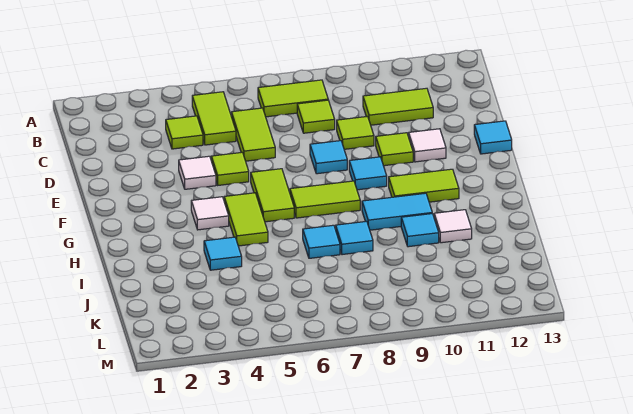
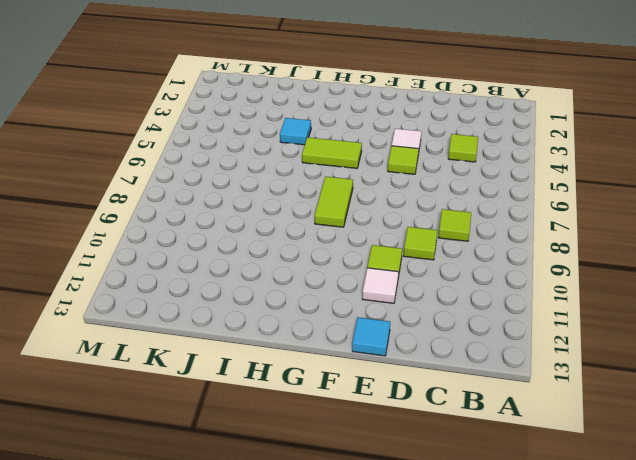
none -> lime tile B5:C5 level 1
none -> lime tile B7:B8 level 1
none -> lime tile C6:D6 level 1

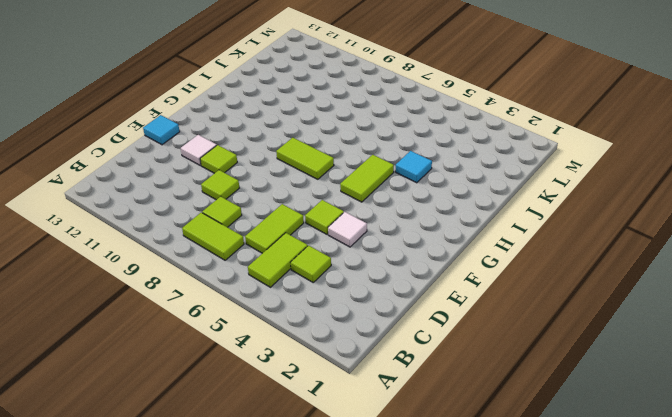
none -> lime tile C10:C11 level 1
none -> cyan tile E8 level 1
none -> lime tile F6:G6 level 1

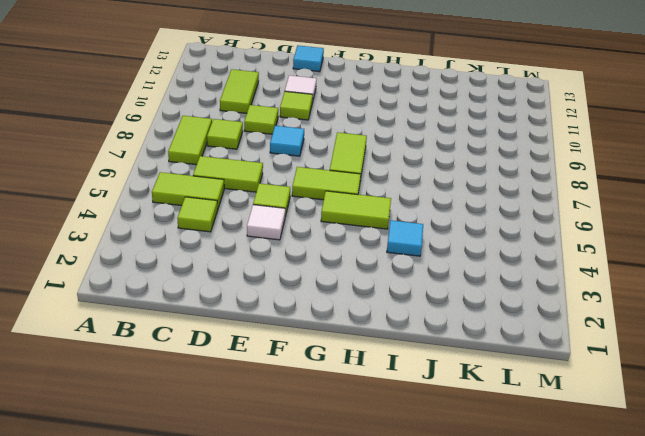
none -> cyan tile F9 level 1
none -> white tile G4 level 1
none -> lime tile G10:G11 level 1

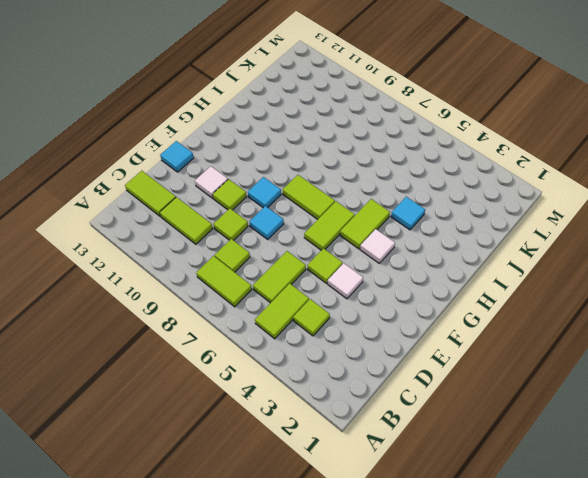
lime tile C12:C13 level 1 -> lime tile G10:G11 level 1
none -> cyan tile H9:H10 level 1
none -> cyan tile I7 level 1
none -> cyan tile I8 level 1

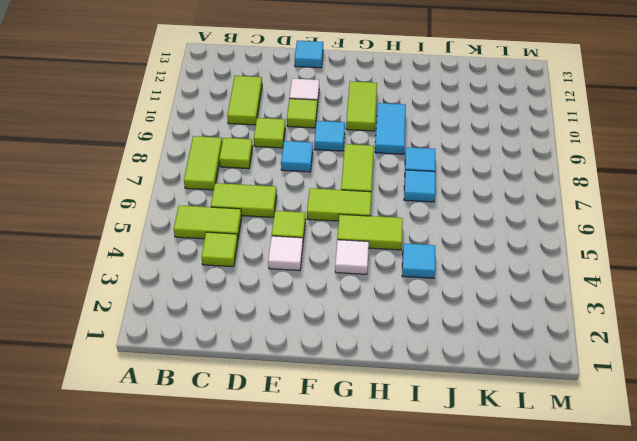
none -> cyan tile I10 level 1
none -> white tile I11 level 1

